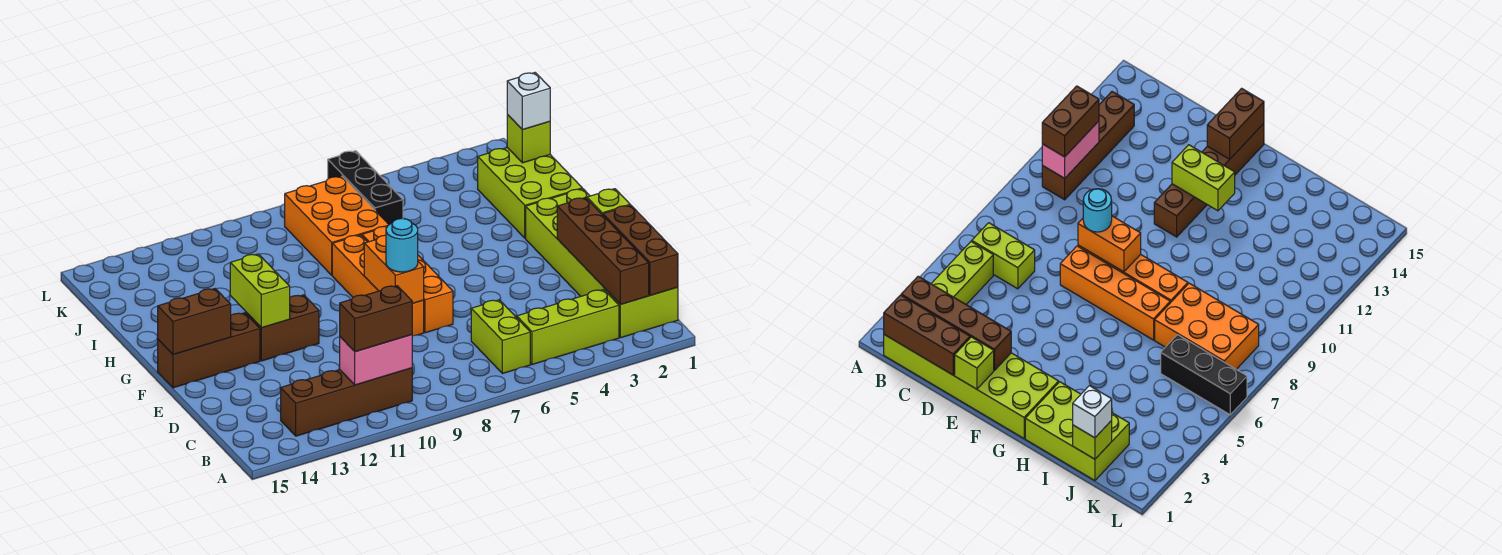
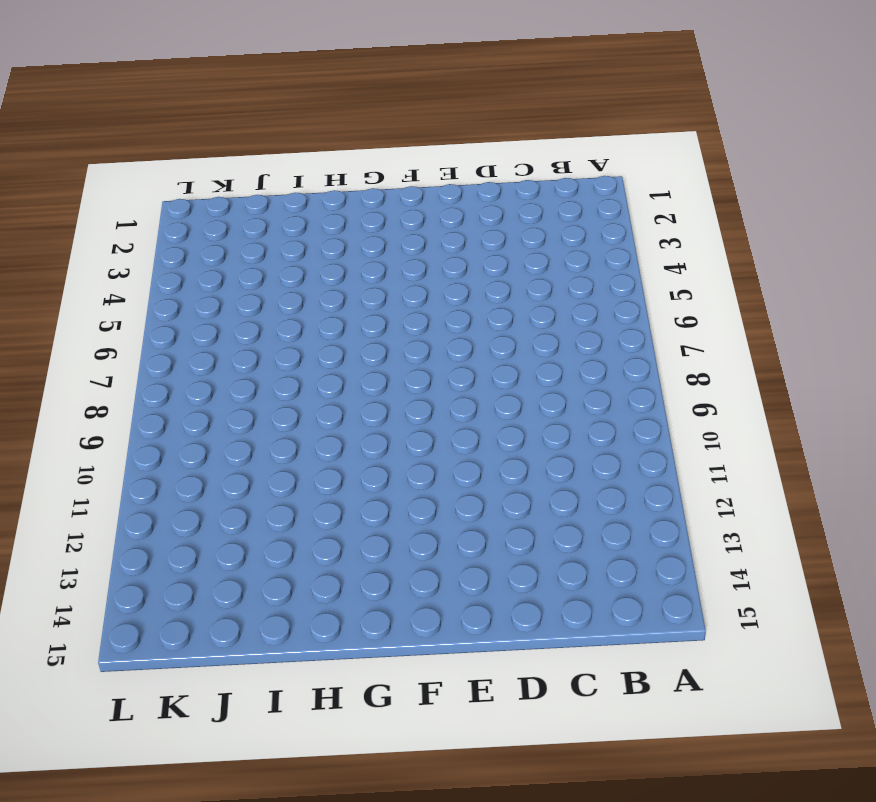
none -> lime brick B1:G2 level 1
none -> lime brick B3:B5 level 1
none -> lime brick B6:C6 level 1

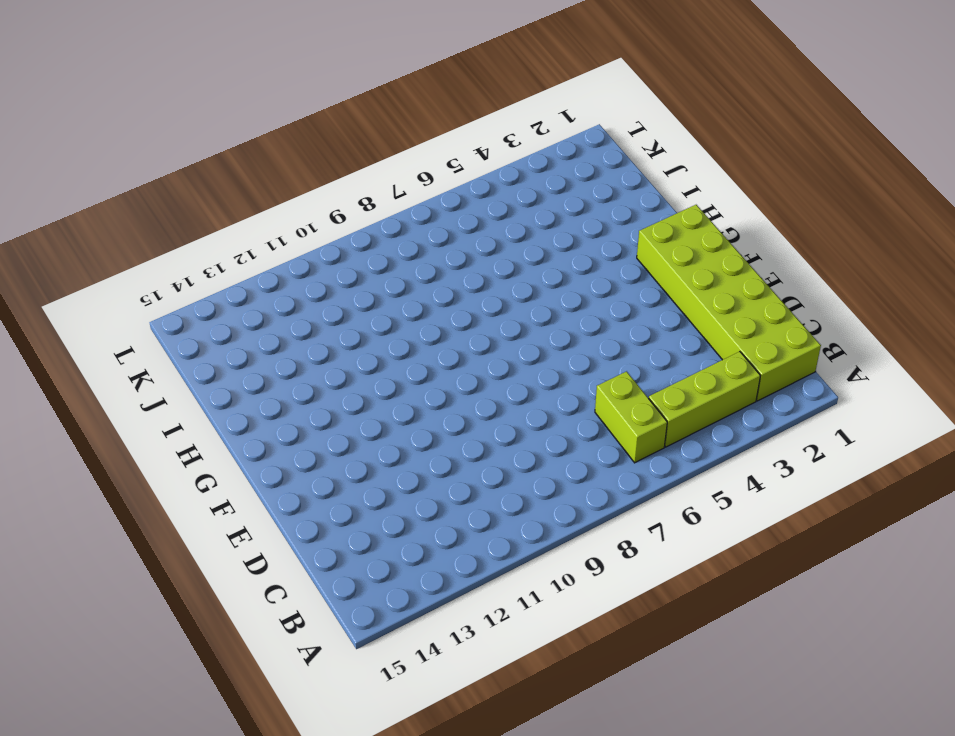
none -> brown brick B10:B13 level 1
none -> orange brick E7:H7 level 1
none -> orange brick E8:H8 level 1

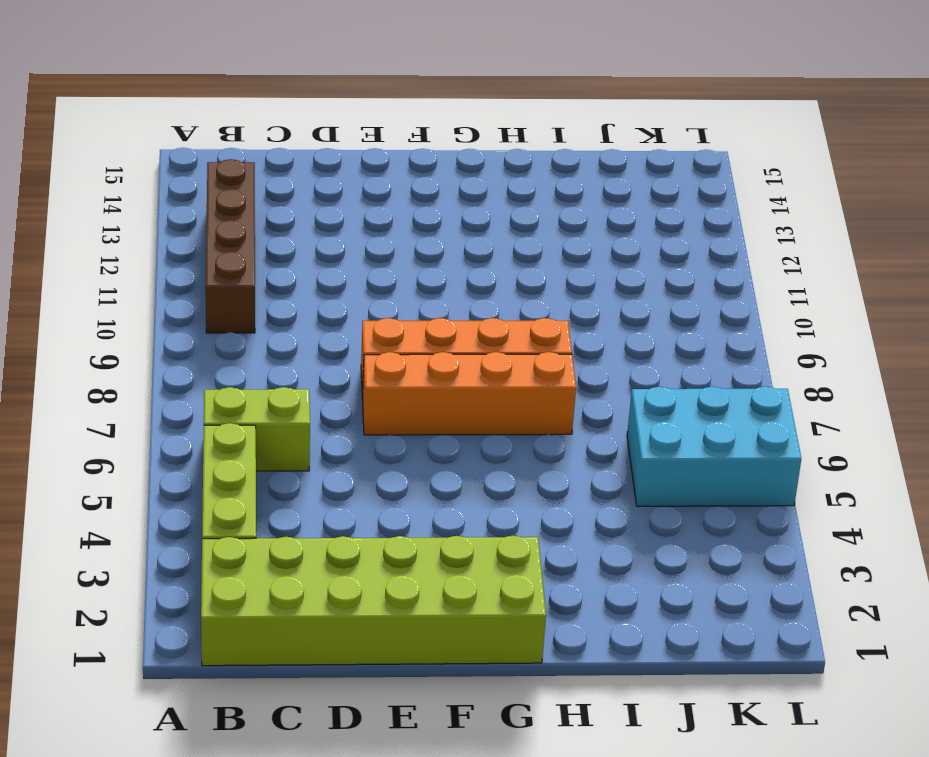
cyan brick J5:L6 level 1 -> black brick J6:L6 level 1
none -> brown brick F11:F12 level 1
none -> brown brick F13:F15 level 1
none -> lime brick H1:J2 level 1

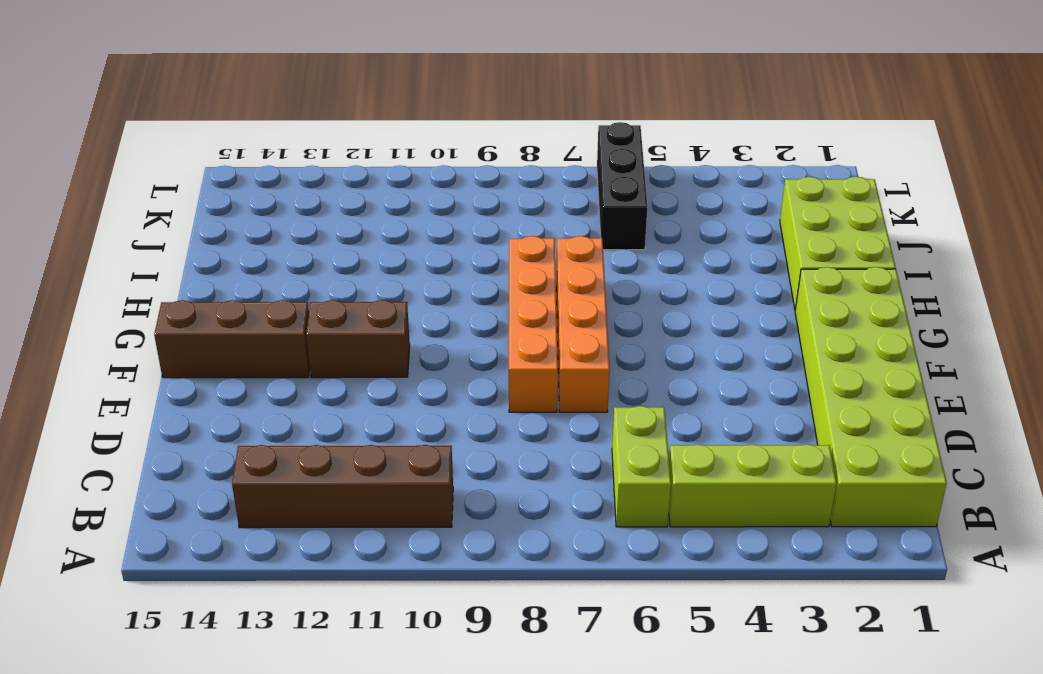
none -> orange brick I7:K8 level 1
none -> brown brick B1:D1 level 2
none -> brown brick B2:E2 level 2

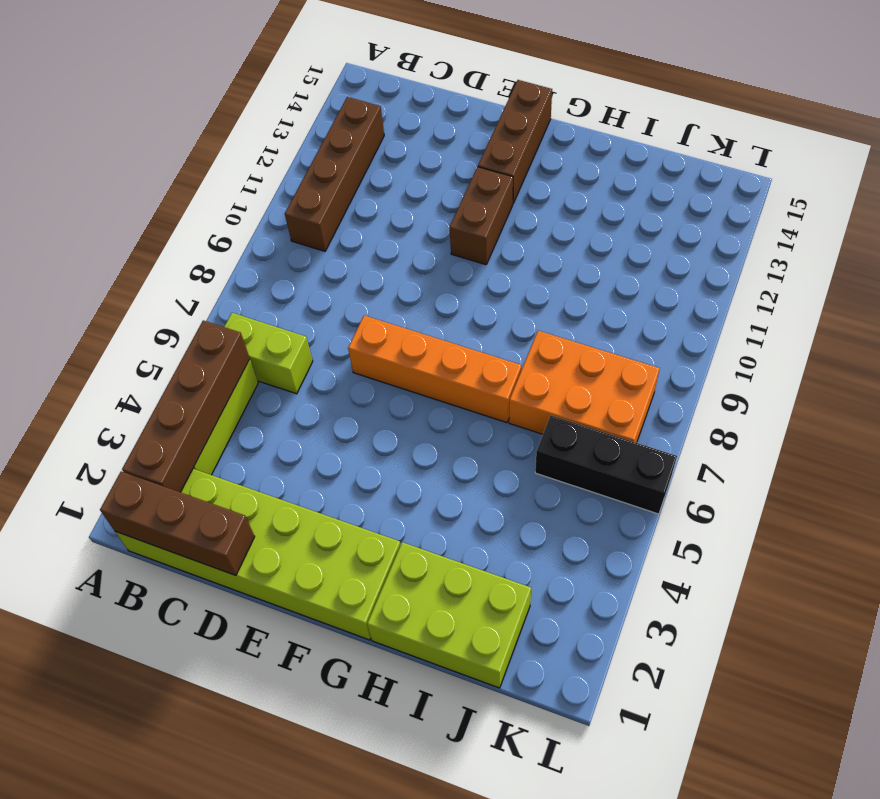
brown brick B2:B5 level 2 -> brown brick B2:E2 level 2
none -> orange brick E8:H8 level 1
none -> pink brick B10:B11 level 2
none -> lime brick E1 level 2

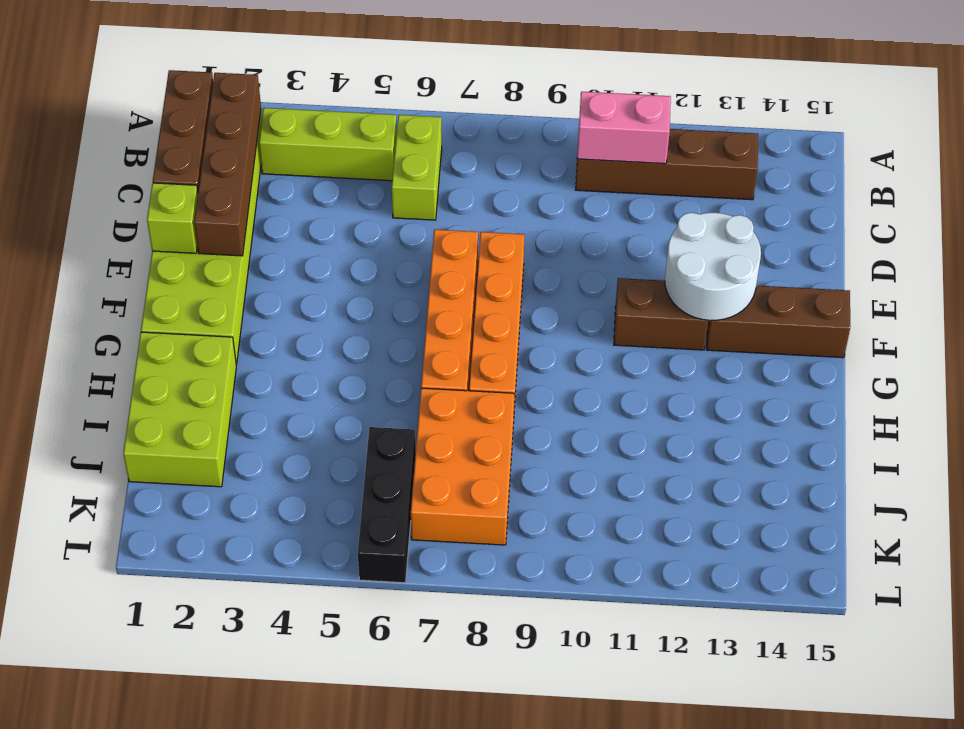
white round brick E12:F13 level 2 -> lime brick F12:G12 level 2
none -> orange brick E8:F8 level 2
none -> brown brick F14:F15 level 2
none -> lime brick J1 level 2

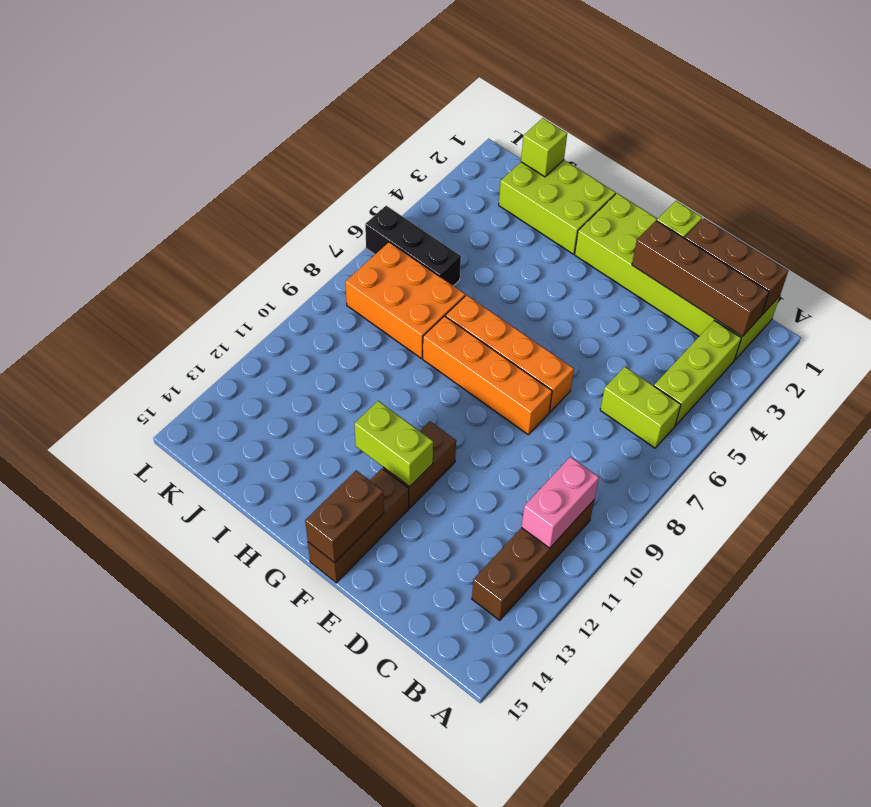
none -> orange brick E8:F8 level 2
none -> brown brick B10:B11 level 3
none -> cyan round brick E8 level 3

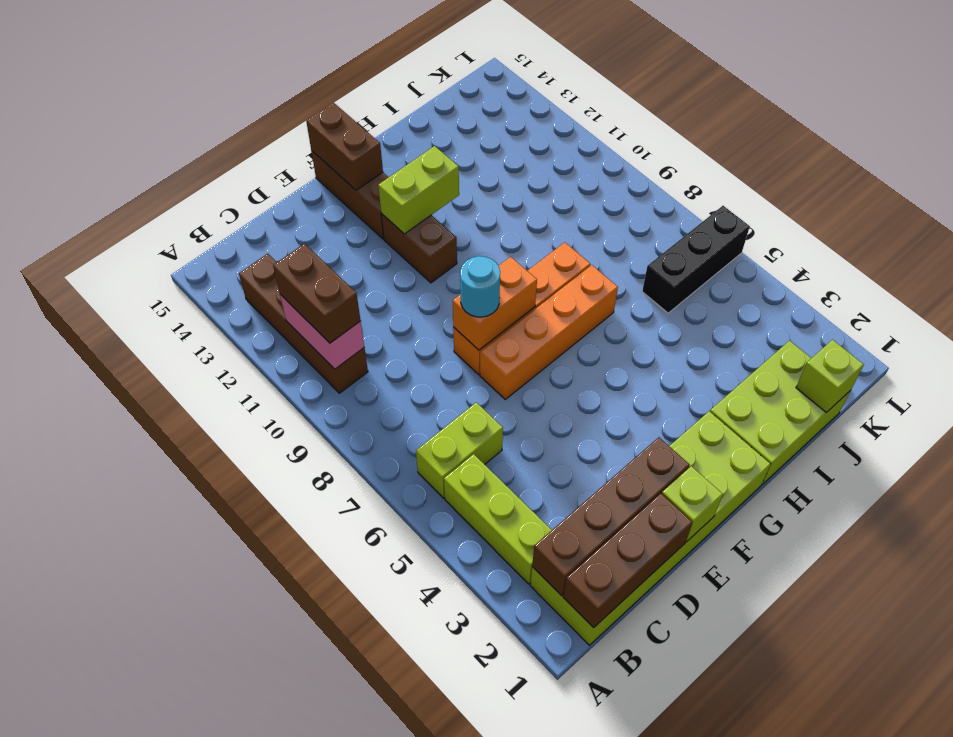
none -> orange brick I7:K8 level 1
none -> white brick J1 level 3

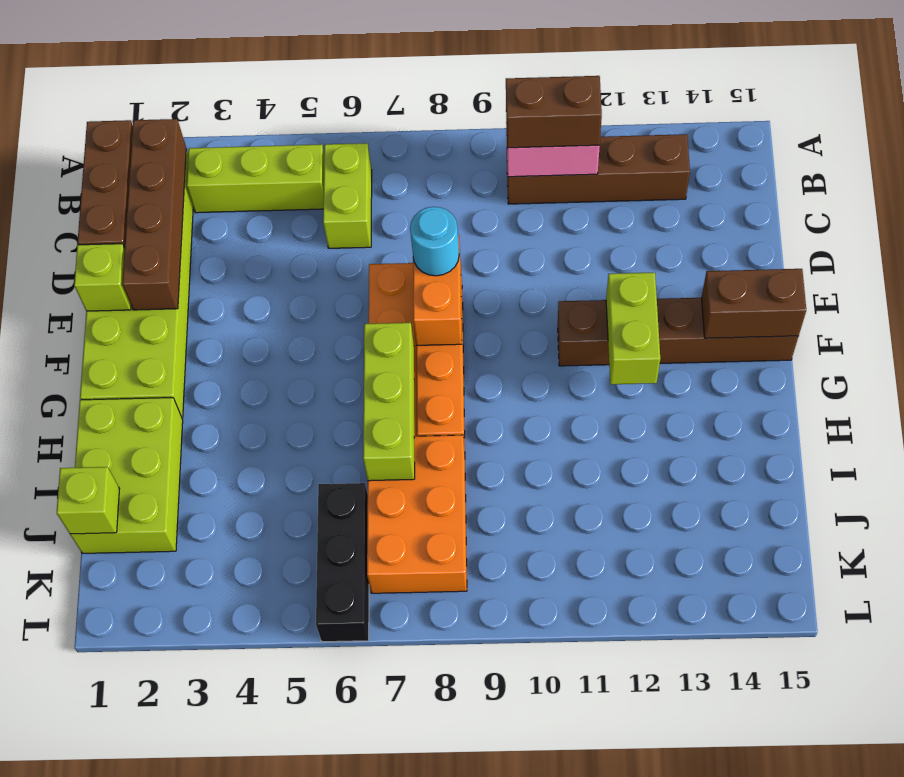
lime brick G7:I7 level 2 -> none
none -> white brick J1 level 3

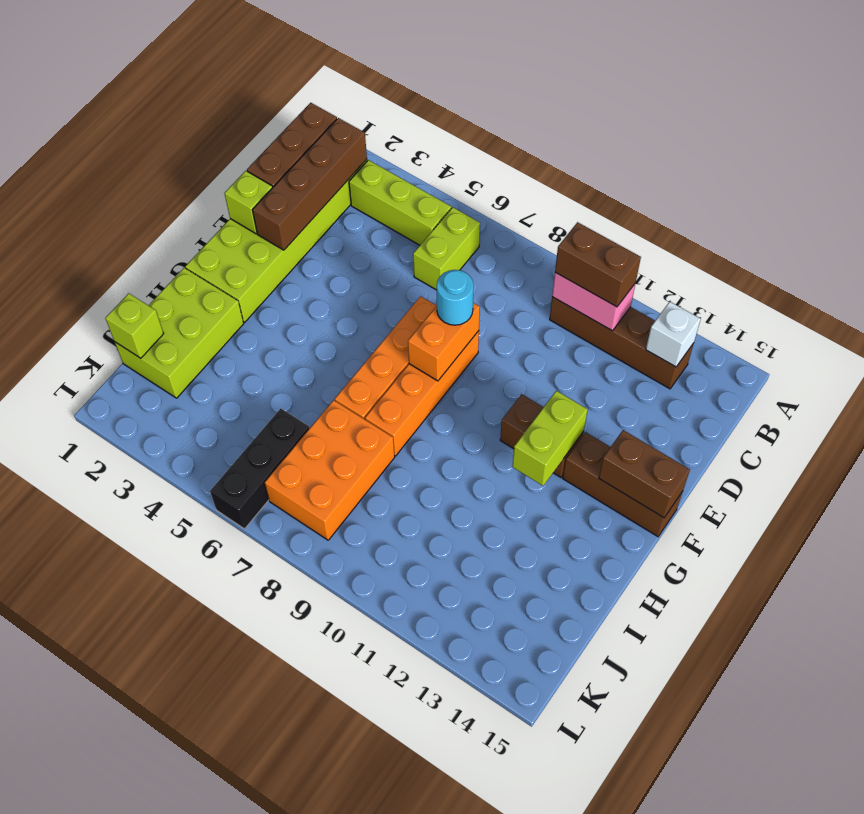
white brick B13 level 2 -> white brick J1 level 3

